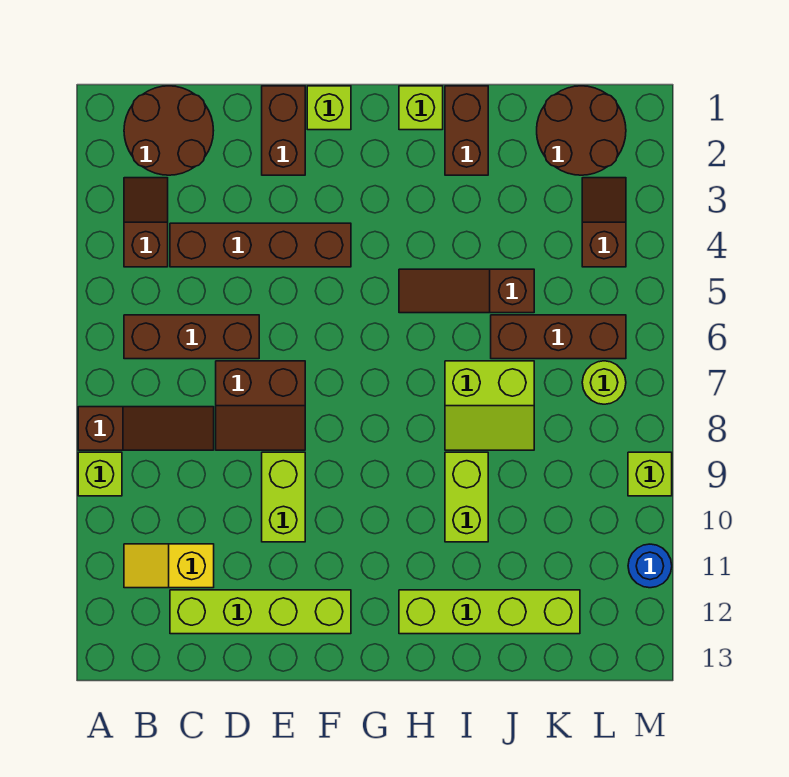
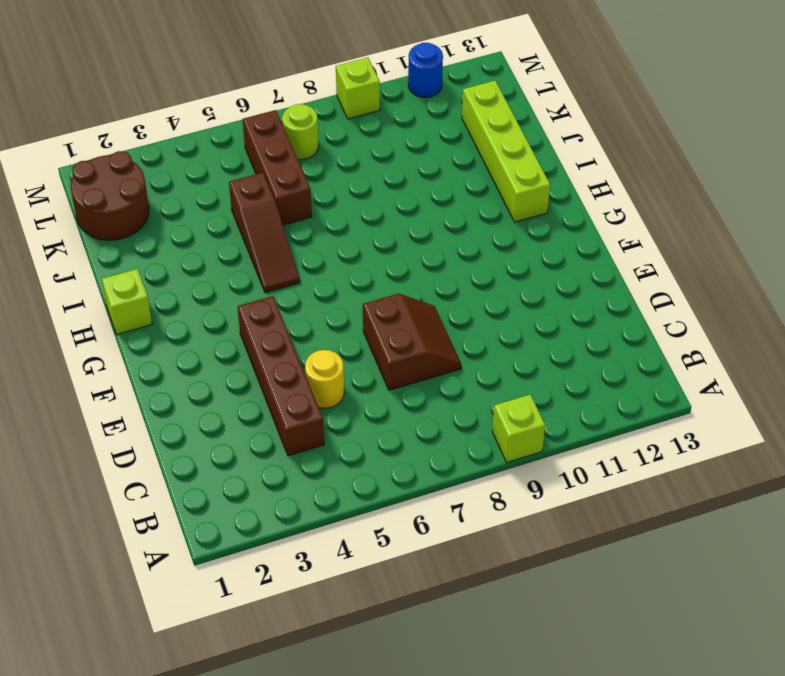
yellow round brick D5 level 1 -> none
none -> brown slope A8:C8 level 1 top A
none -> brown round brick B1:C2 level 1
none -> brown slope B3:B4 level 1 top 4

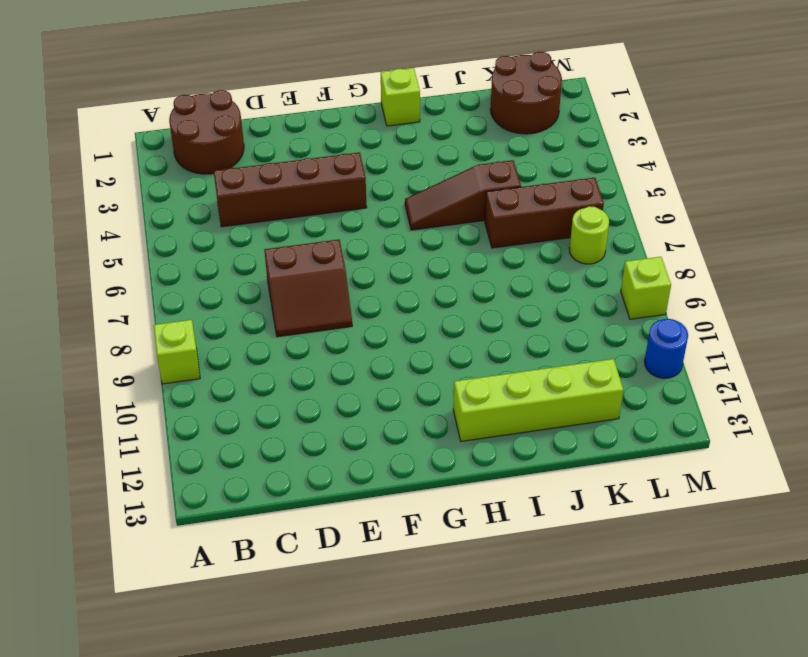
none -> brown slope A8:C8 level 1 top A
none -> brown slope B3:B4 level 1 top 4
none -> brown brick B6:D6 level 1

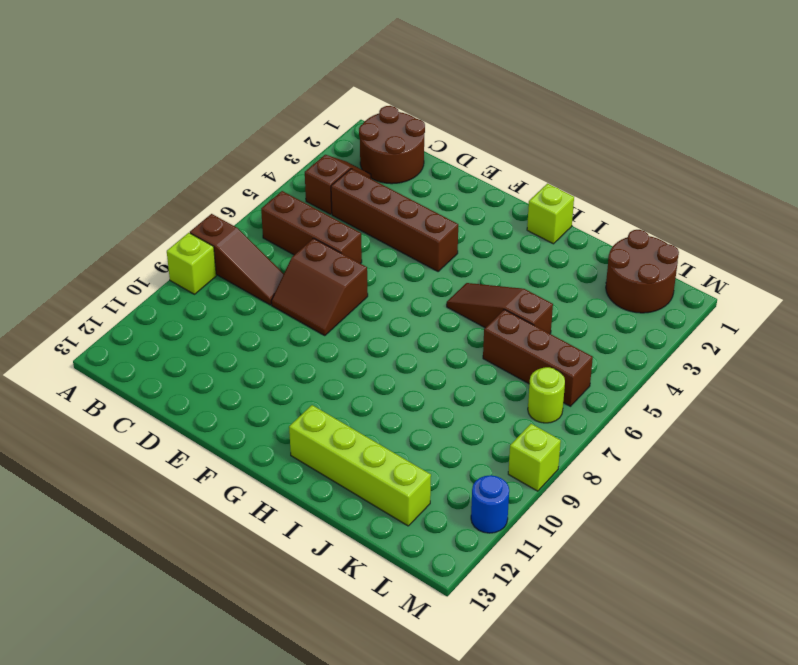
none -> yellow slope B11:C11 level 1 top C
none -> lime brick C12:F12 level 1
none -> brown brick E1:E2 level 1

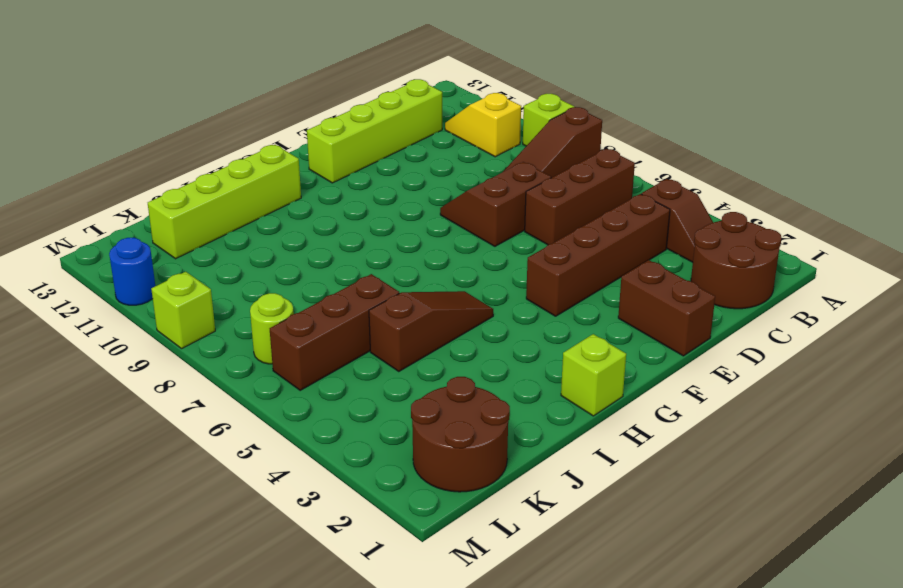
yellow slope B10:B11 level 1 top 10 -> yellow slope B11:C11 level 1 top C
none -> lime brick E9:E10 level 1
none -> lime brick F1 level 1
none -> brown brick I1:I2 level 1

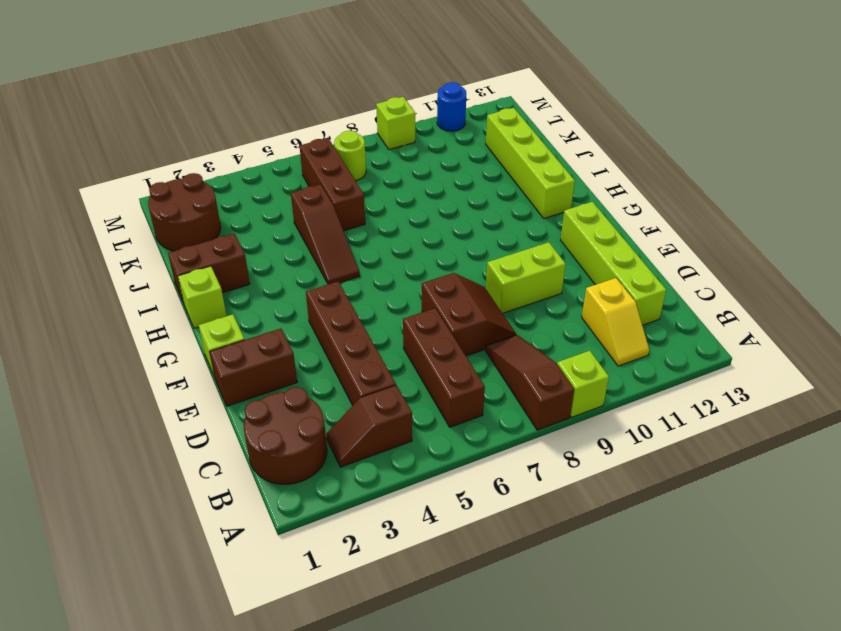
none -> lime slope I7:J8 level 1 top 7
none -> lime brick I9:I10 level 1
none -> brown slope L3:L4 level 1 top 4

